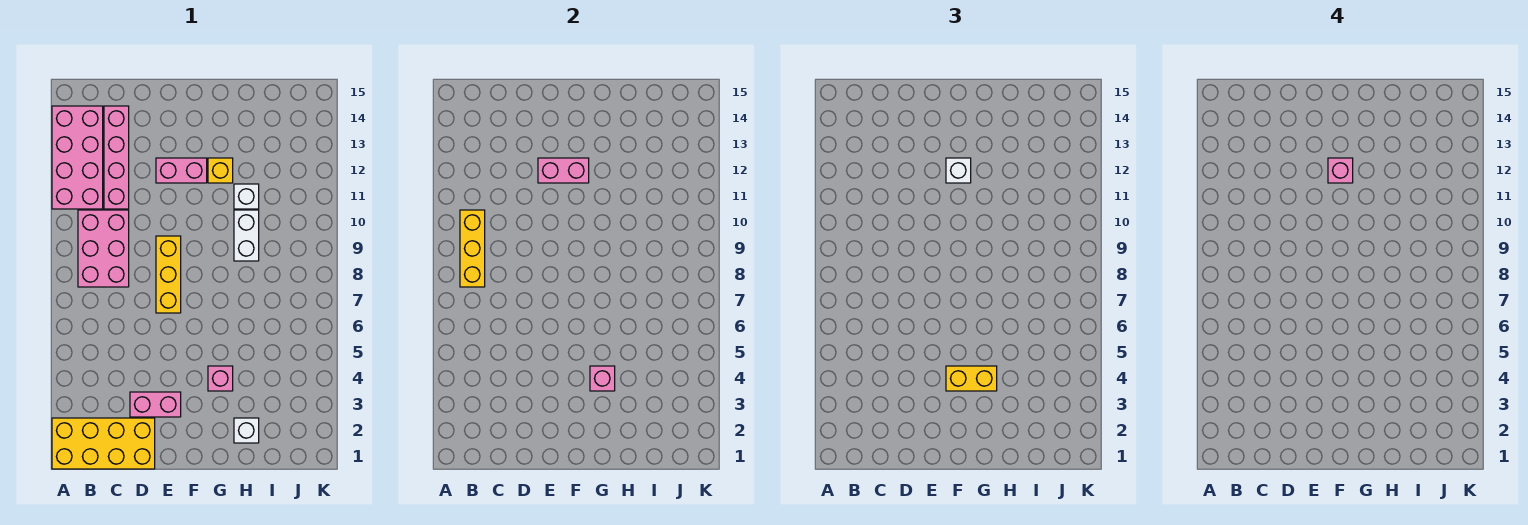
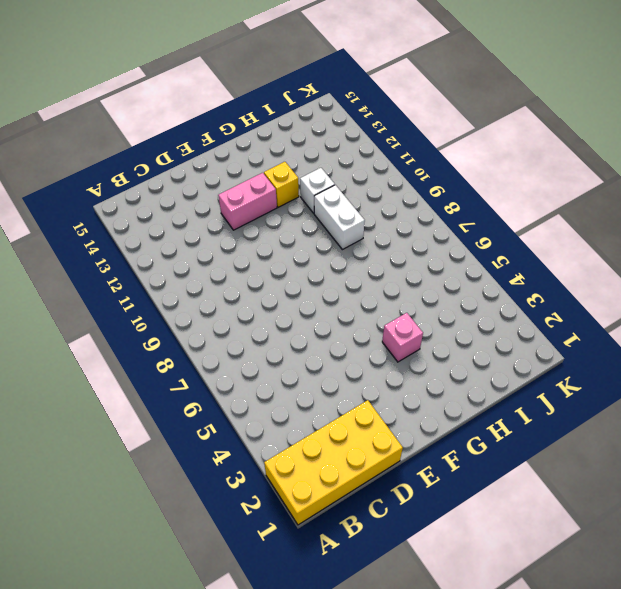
none -> pink brick A11:B14 level 1
none -> pink brick B8:C10 level 1
none -> pink brick C11:C14 level 1

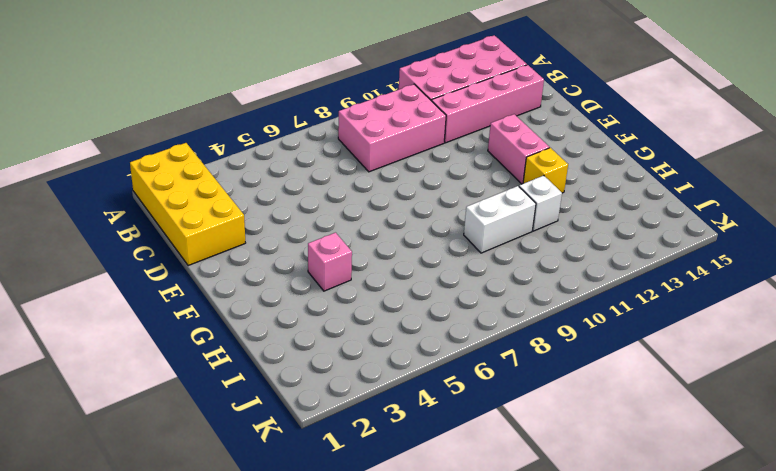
none -> pink brick D3:E3 level 1
none -> yellow brick E7:E9 level 1
none -> white brick H2 level 1

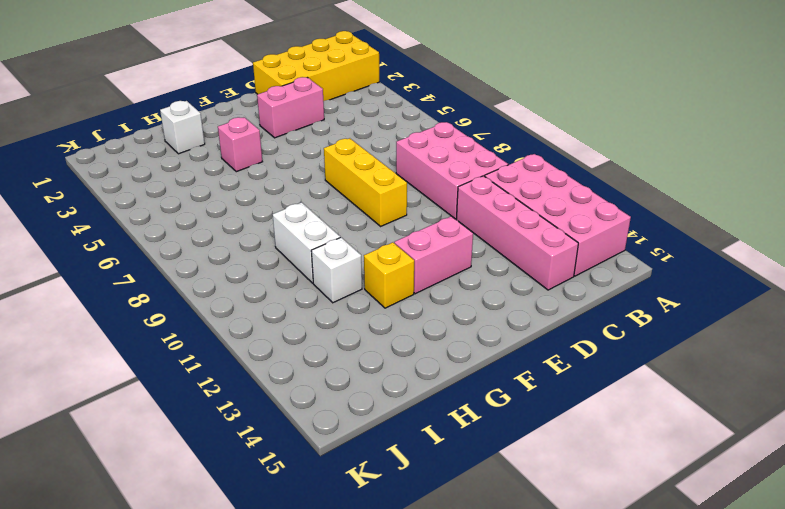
none -> yellow brick B8:B10 level 2
none -> pink brick E12:F12 level 2
none -> pink brick G4 level 2

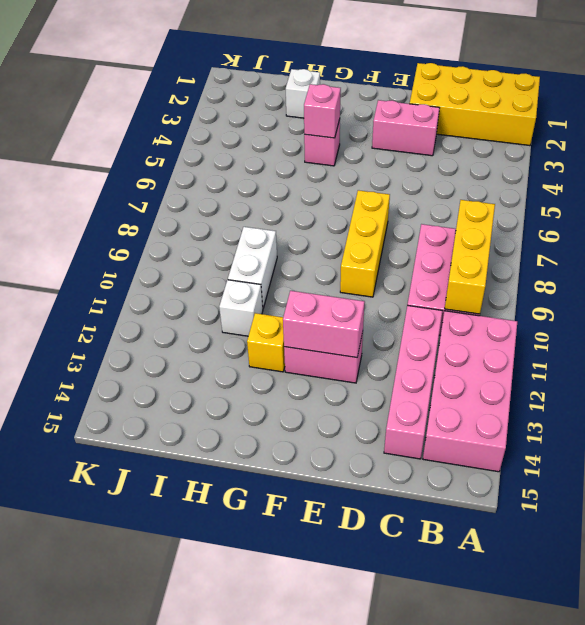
none -> yellow brick F4:G4 level 3
none -> white brick F12 level 3
none -> pink brick F12 level 4

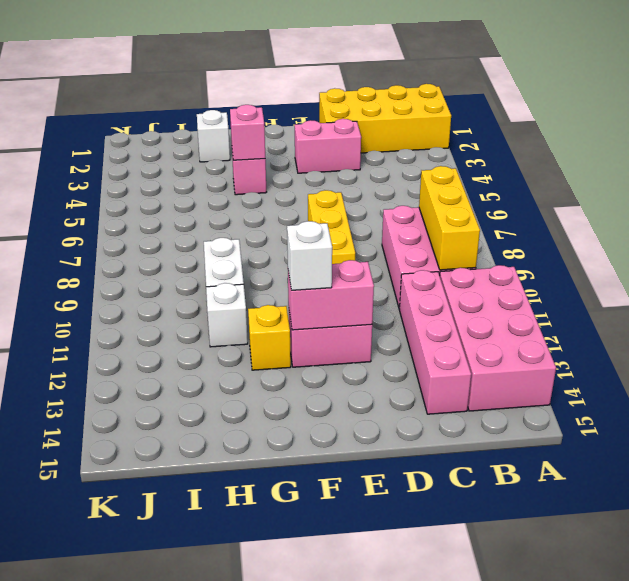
none -> yellow brick F4:G4 level 3
none -> pink brick F12 level 4

